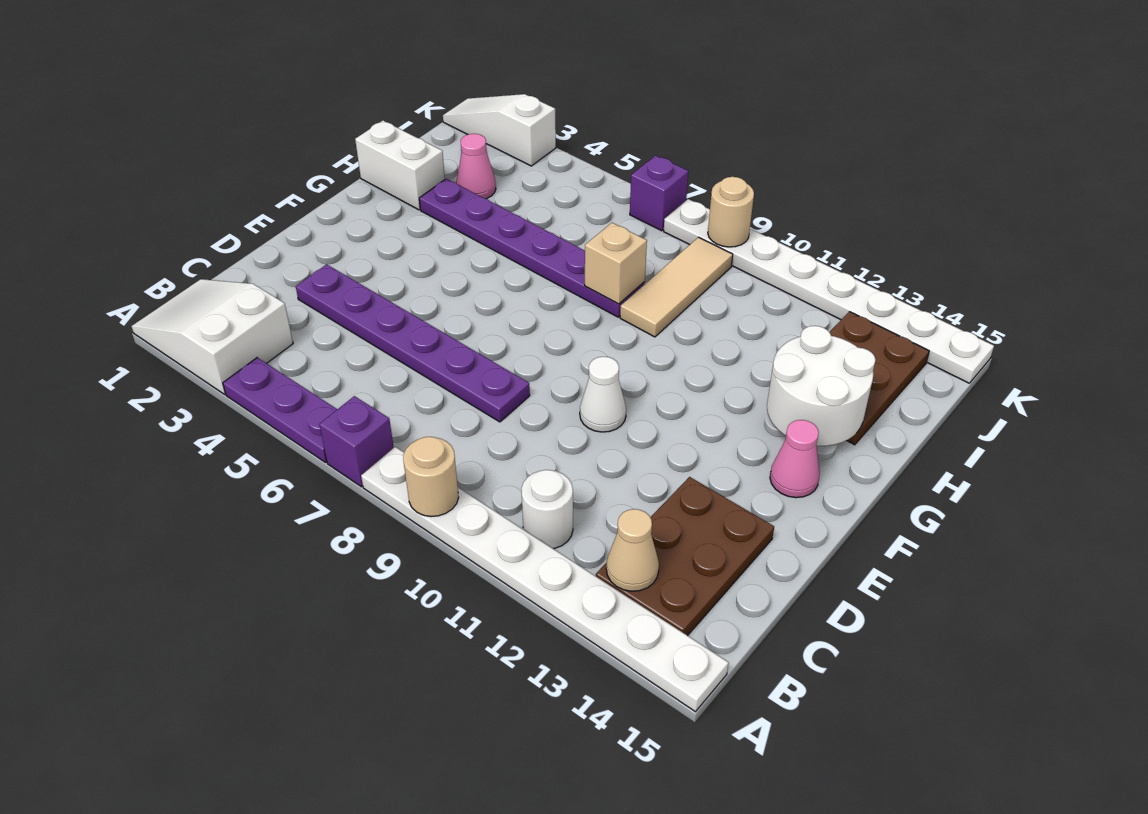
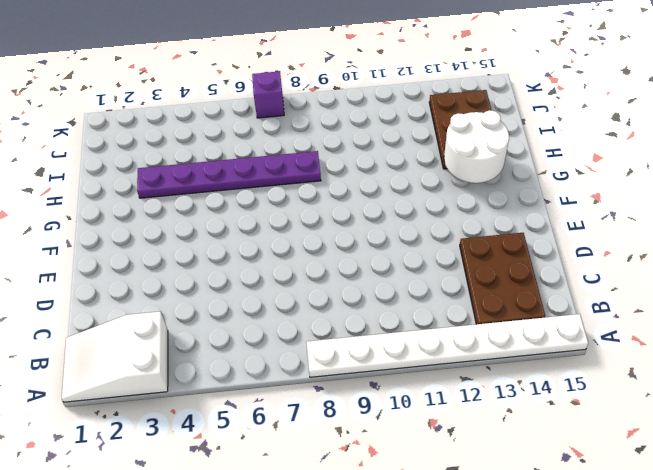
none -> purple plate A4:A6 level 1
none -> purple brick A7 level 1
none -> white round brick B11 level 1

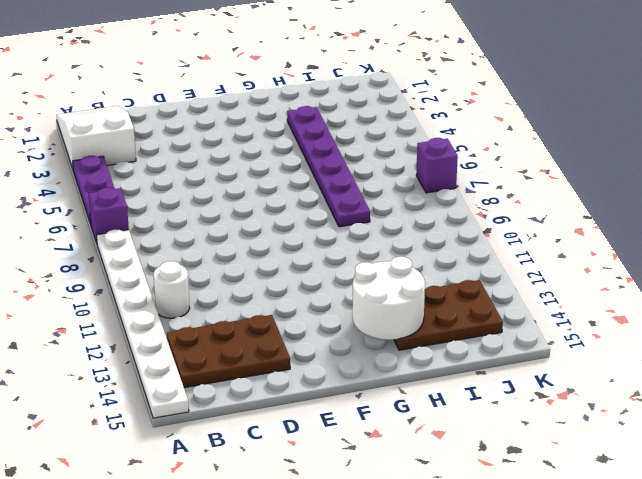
none -> purple plate D3:D8 level 1
none -> white cone E10 level 1
none -> pink cone F14 level 1

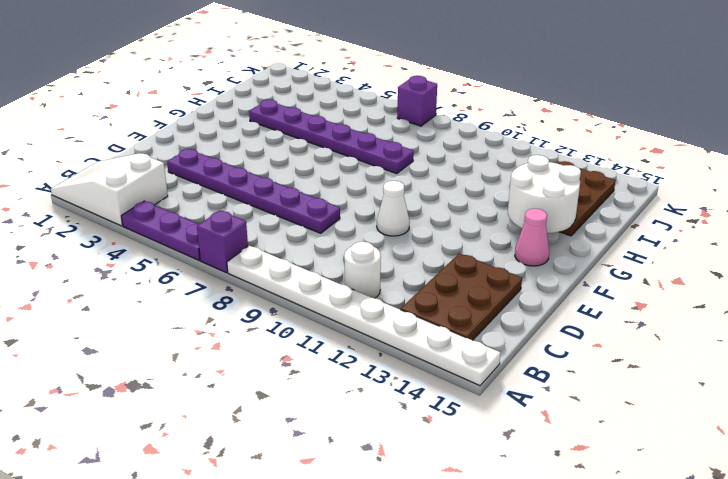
none -> white brick H1:H2 level 1
none -> tan tile H9:J9 level 1
none -> pink cone I3 level 1

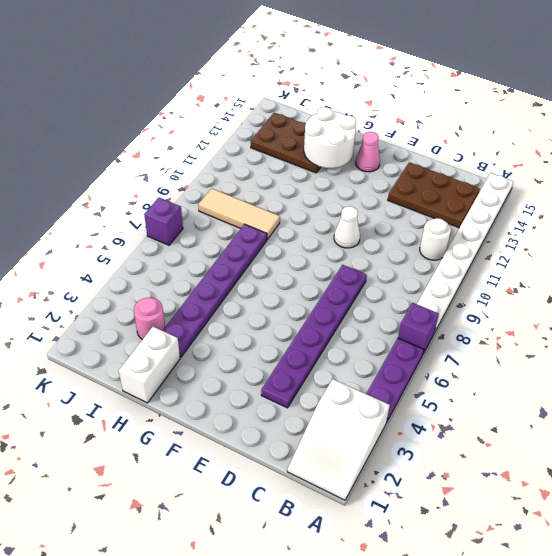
pink round brick I3 level 1 -> pink cone I3 level 1
none -> white slope K1:K3 level 1 top 3
none -> white plate K8:K15 level 1
none -> tan round brick A9 level 2

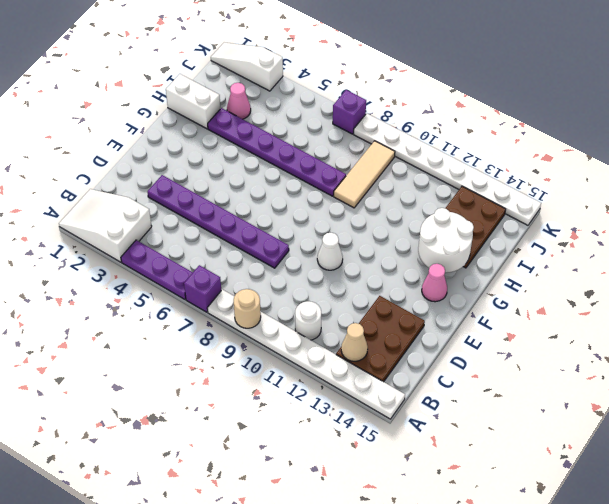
none -> tan brick H8 level 2
none -> tan round brick K9 level 2

